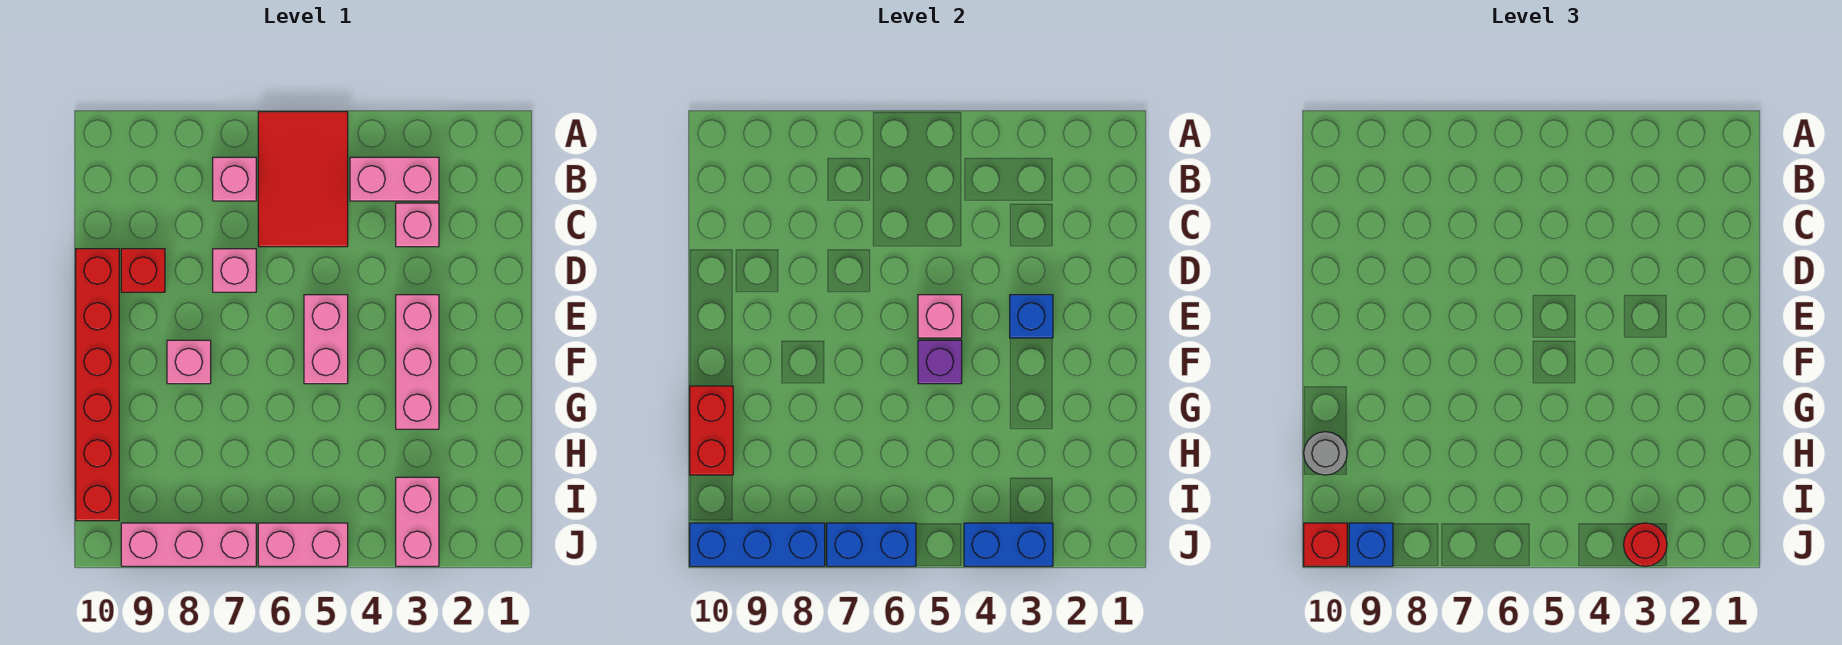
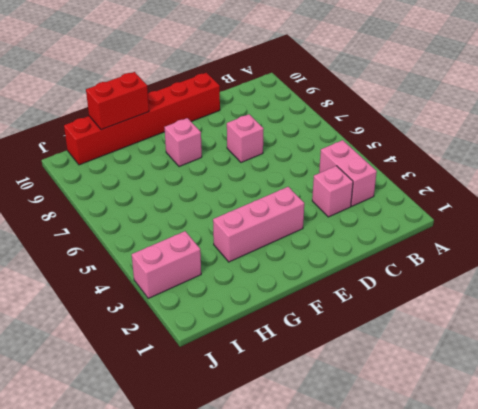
none -> red tile A5:C6 level 1
none -> pink brick B7 level 1
none -> red brick D9 level 1

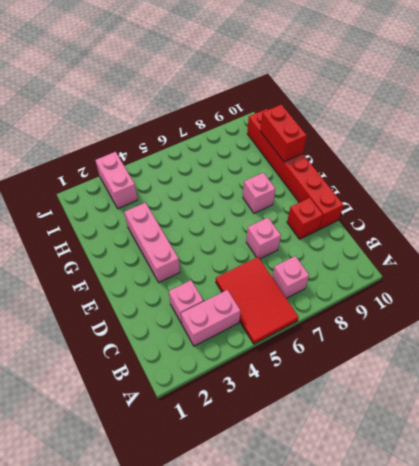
none -> pink brick E5:F5 level 1
none -> pink brick J5:J6 level 1
none -> pink brick J7:J9 level 1

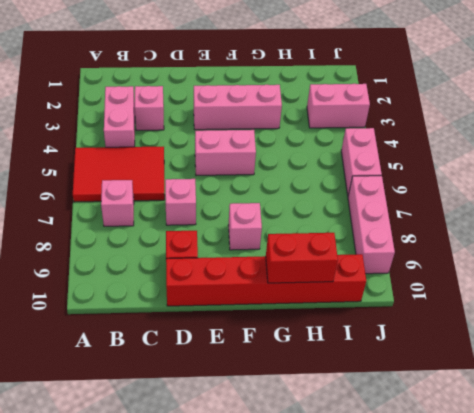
none -> blue brick E3 level 2
none -> pink brick E5 level 2
none -> purple brick F5 level 2

